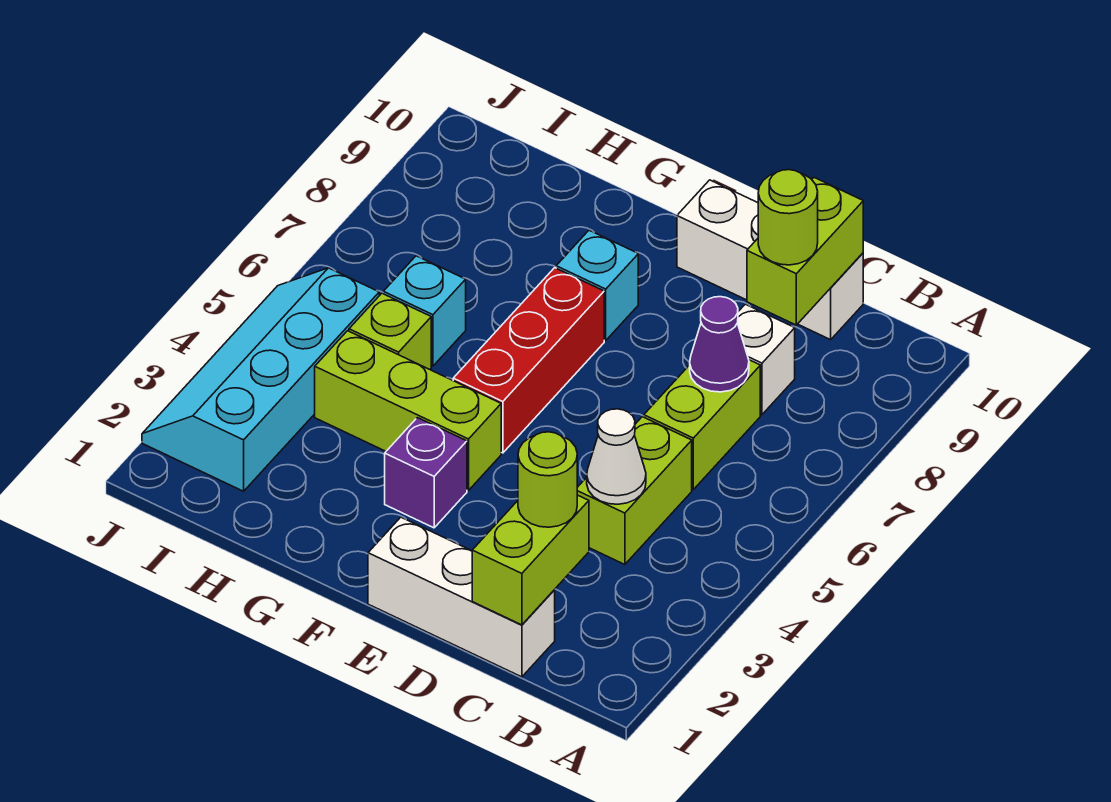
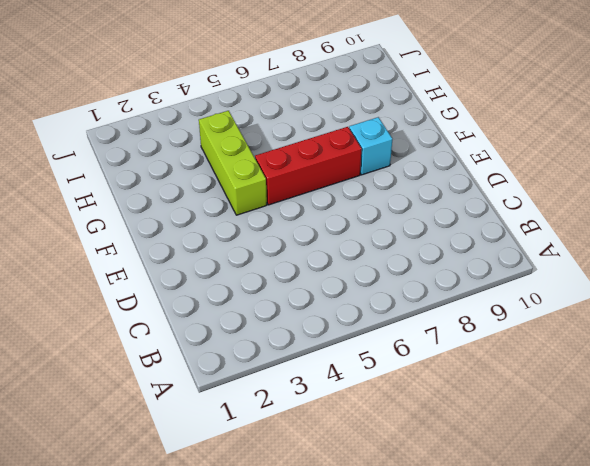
none -> white brick C1:E1 level 1
none -> lime brick C4:C5 level 1
none -> lime brick C6:C7 level 1

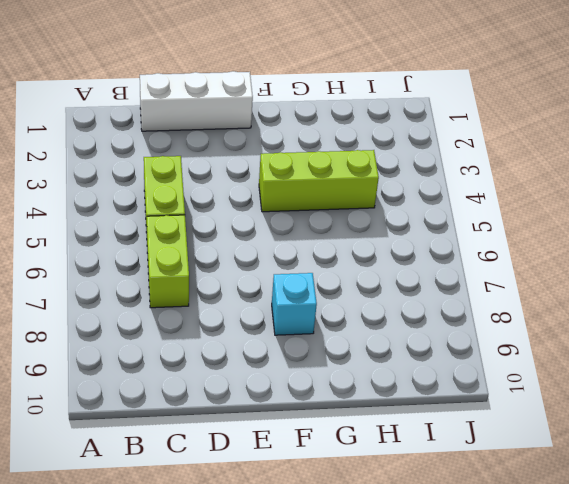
none -> white brick C8 level 1
none -> white brick C10:E10 level 1
none -> purple brick F3 level 1

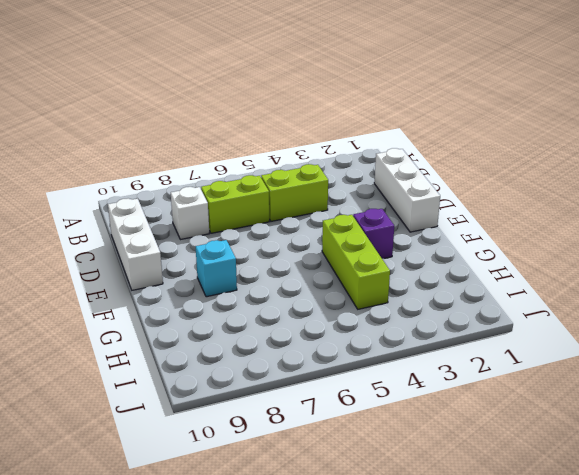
none -> red brick F5:F7 level 1
none -> lime brick H5 level 1
none -> cyan brick H6 level 1

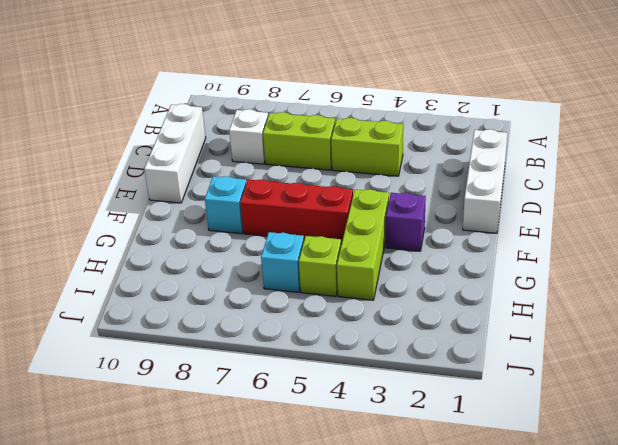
none -> cyan slope I2:J5 level 1 top I
none -> lime brick C1:C2 level 2
none -> white cone C4 level 2

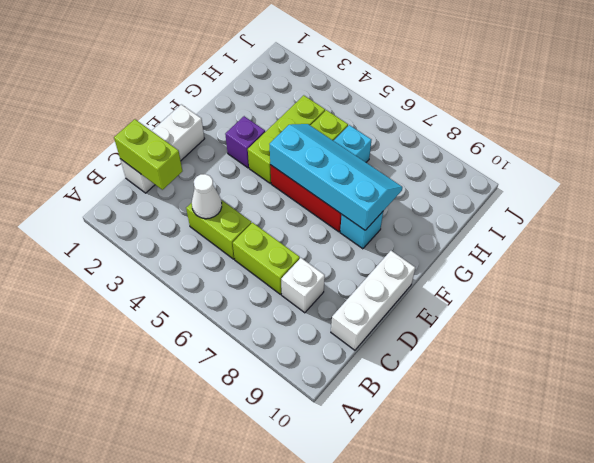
cyan slope F5:G8 level 2 top F -> cyan slope I2:J5 level 1 top I
none -> purple cone C7 level 2
none -> lime brick C9:C10 level 2
none -> lime round brick C2 level 3

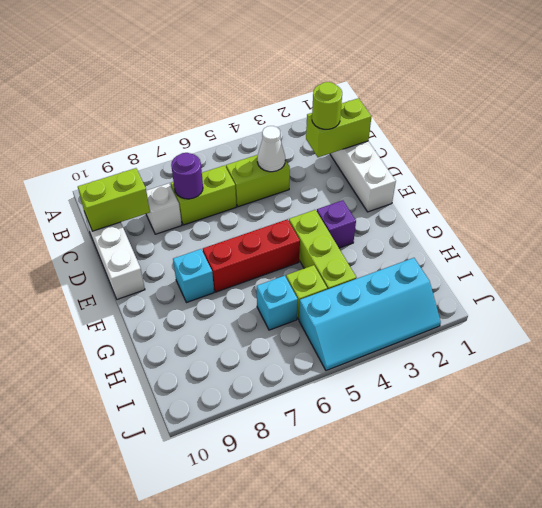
purple round brick C7 level 2 -> purple cone C7 level 2
none -> lime round brick C9 level 3

